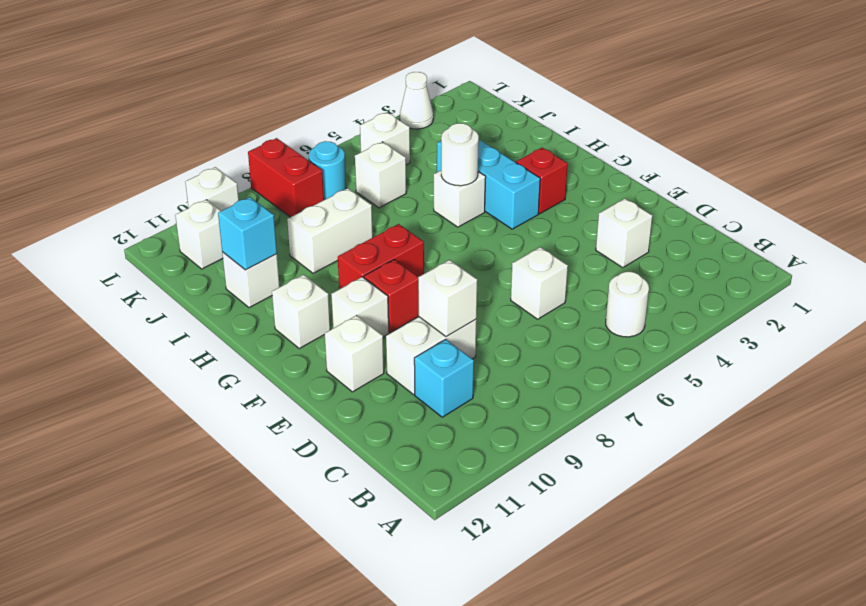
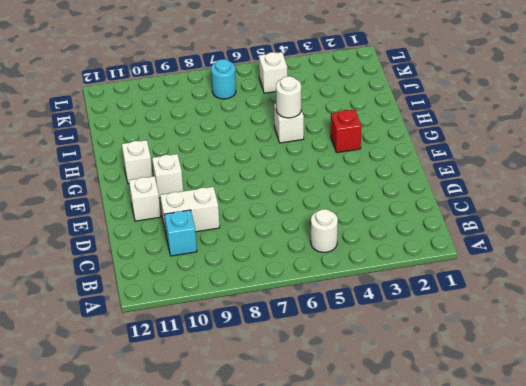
none -> white brick D3 level 1
none -> white brick D6 level 1
none -> red brick F9 level 1

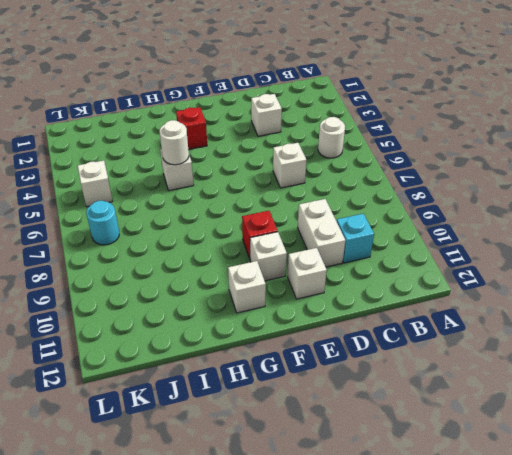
none -> cyan brick G4:I4 level 1
none -> red brick G8:G9 level 1
none -> white brick I8:I9 level 1

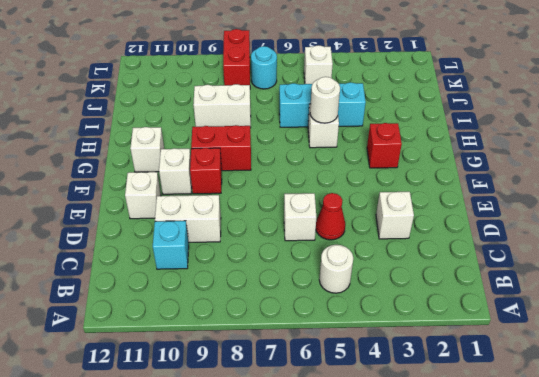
red cone D5 level 1 -> none
cyan brick I4:I6 level 1 -> cyan brick G4:I4 level 1
none -> white brick I11 level 1
none -> white brick J6 level 1
none -> white brick K11 level 1

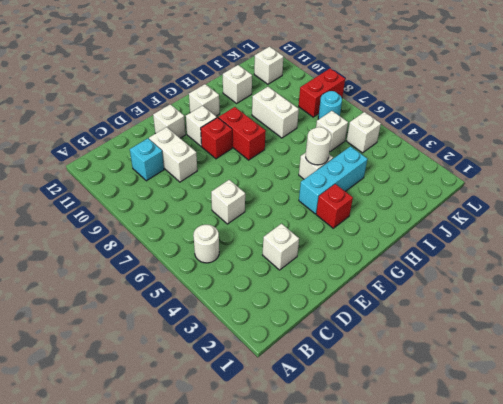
none -> white cone L3 level 1
none -> white brick L10 level 1
none -> white brick D9 level 2

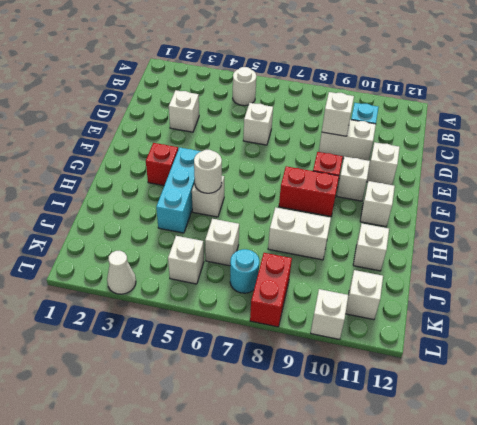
none -> cyan brick I11 level 2

